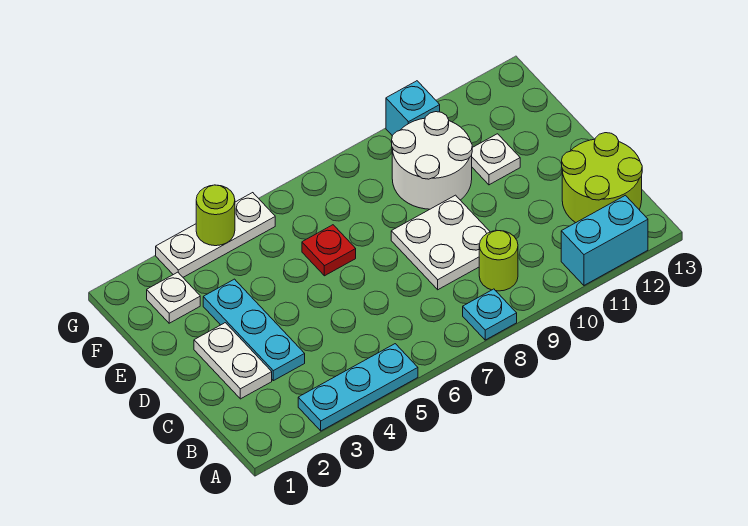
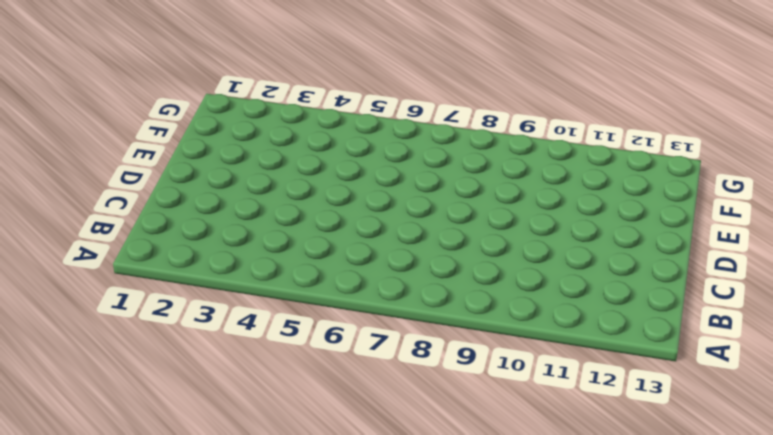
none -> cyan plate A3:A5 level 1
none -> cyan plate A8 level 1
none -> cyan brick A11:A12 level 1

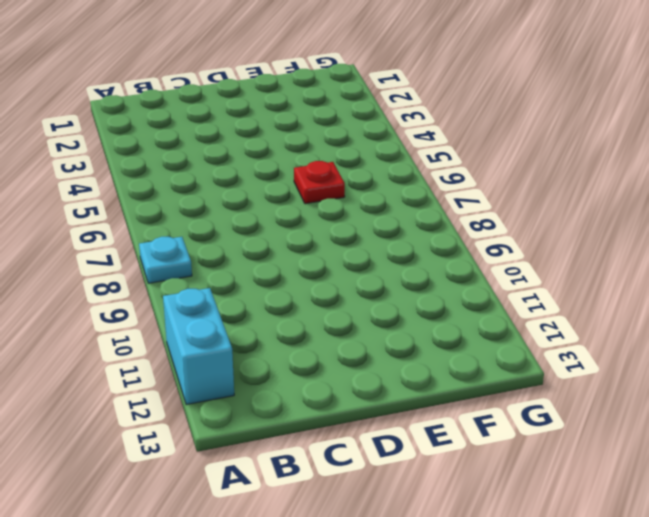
none -> cyan plate A3:A5 level 1
none -> lime round brick B9 level 1
none -> lime round brick B12:C13 level 1

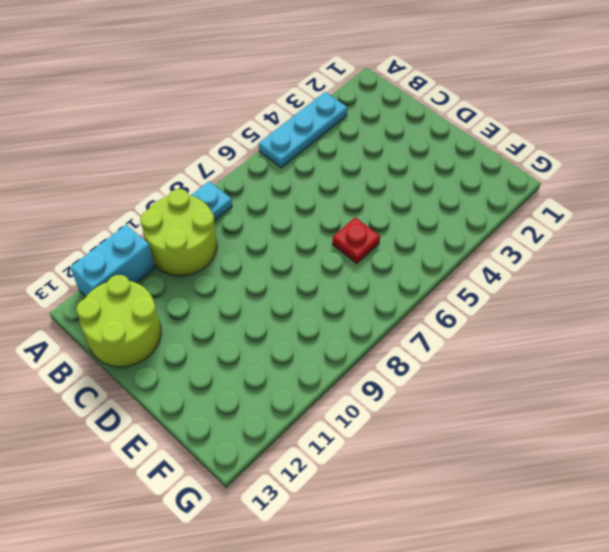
lime round brick A9:B10 level 1 -> lime round brick B9 level 1
none -> white plate C2:D2 level 1
none -> cyan plate C3:E3 level 1
none -> white plate C8:D9 level 1

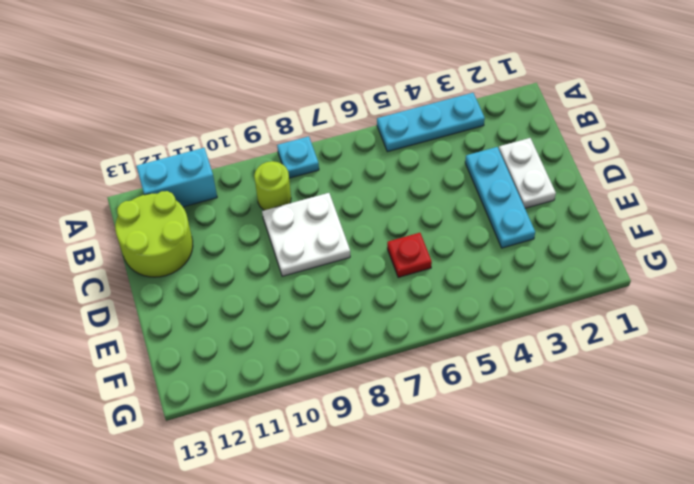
none -> white round brick E9:F10 level 1
none -> white plate E11 level 1
none -> white plate F2 level 1

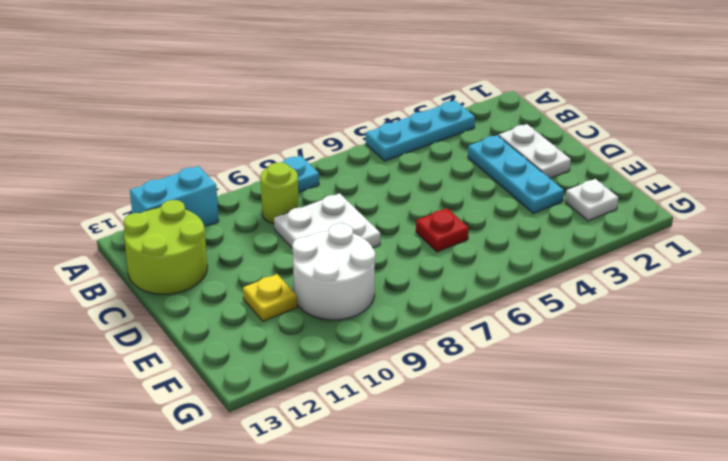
yellow plate E11 level 1 -> white plate E11 level 1
none -> white plate G3:G5 level 1
none -> cyan brick G10 level 1
none -> lime round brick G4 level 2

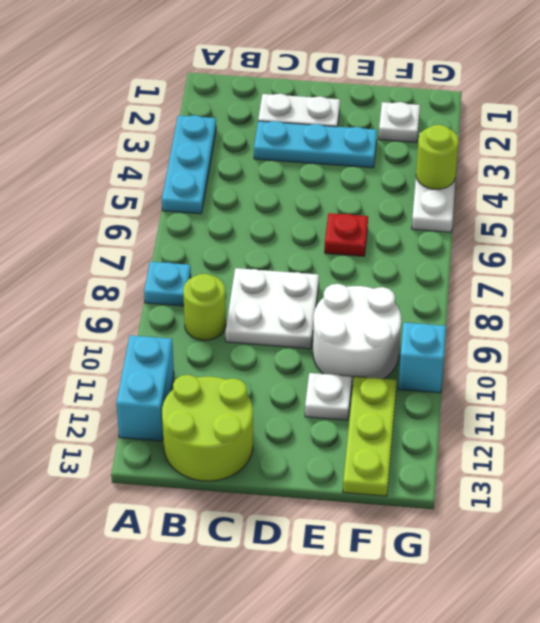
lime plate F11:F13 level 1 -> none

